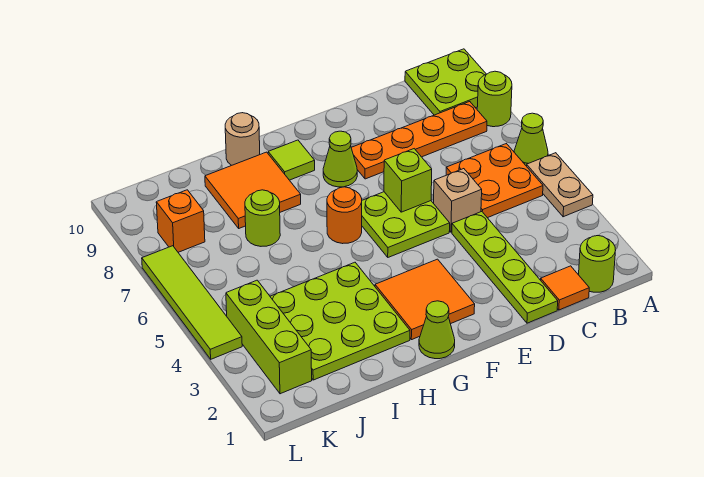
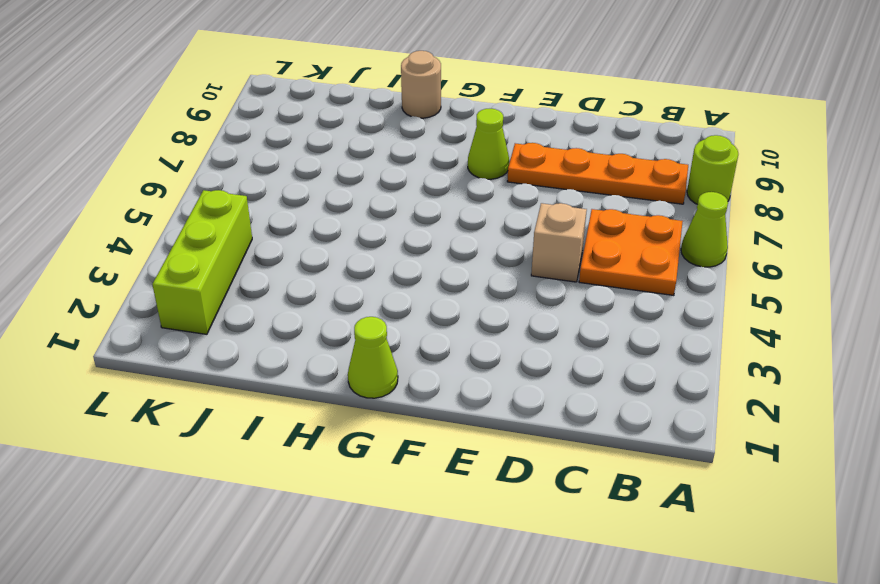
none -> tan plate A4:A5 level 1
none -> lime plate A9:B10 level 1
none -> lime round brick B1 level 1

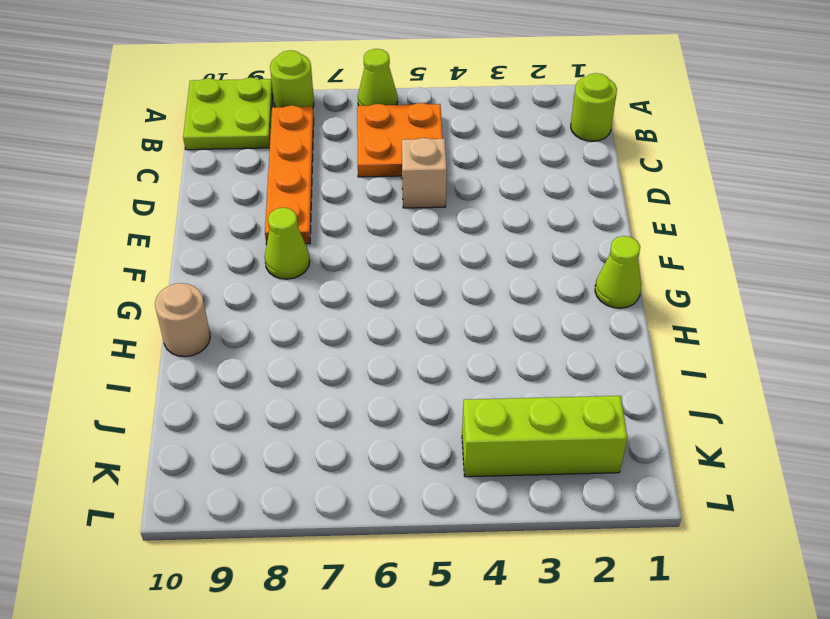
none -> tan plate A4:A5 level 1
none -> orange tile C1 level 1
none -> lime plate D1:D4 level 1

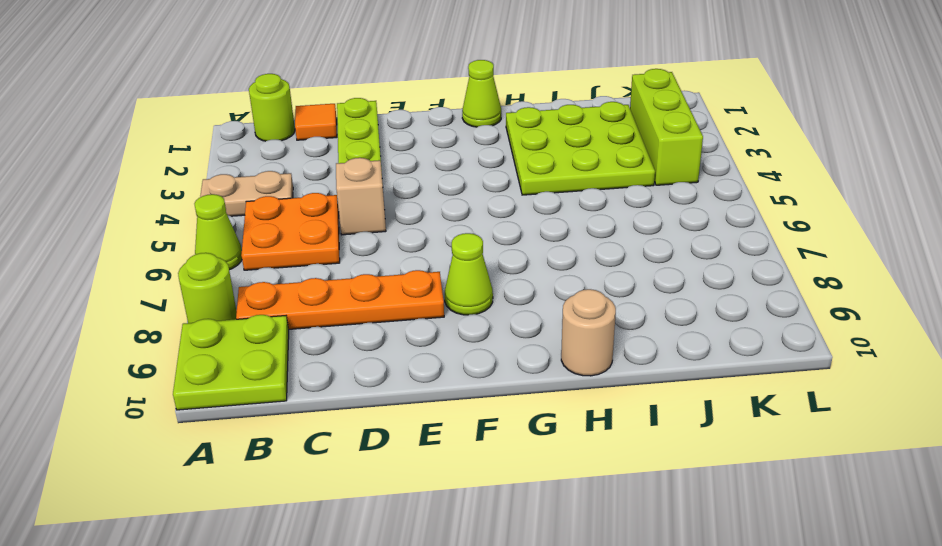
tan plate A4:B4 level 1 -> tan plate A4:A5 level 1
none -> lime plate E5:F6 level 1
none -> orange tile F2:G3 level 1
none -> orange round brick G6 level 1

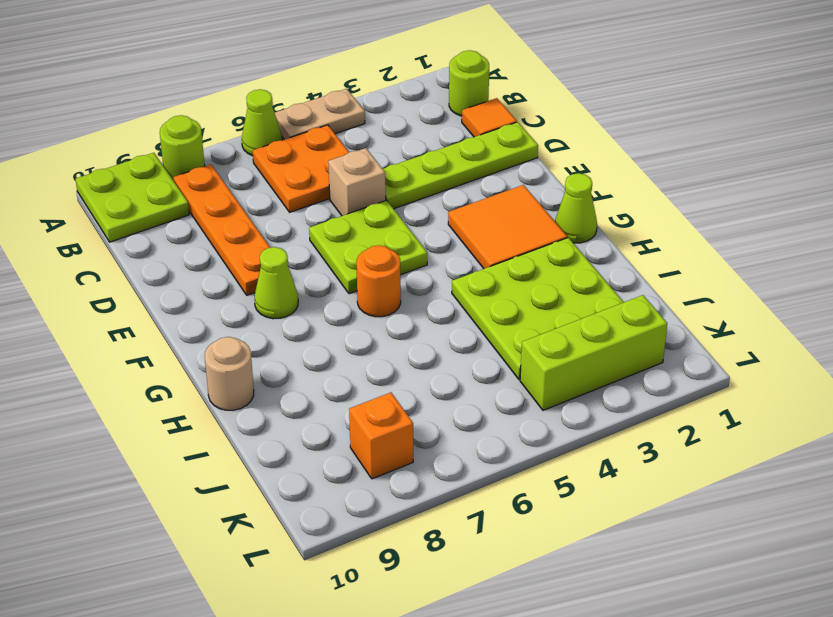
none -> lime tile G9 level 1
none -> orange tile H8:I9 level 1
none -> lime round brick I7 level 1

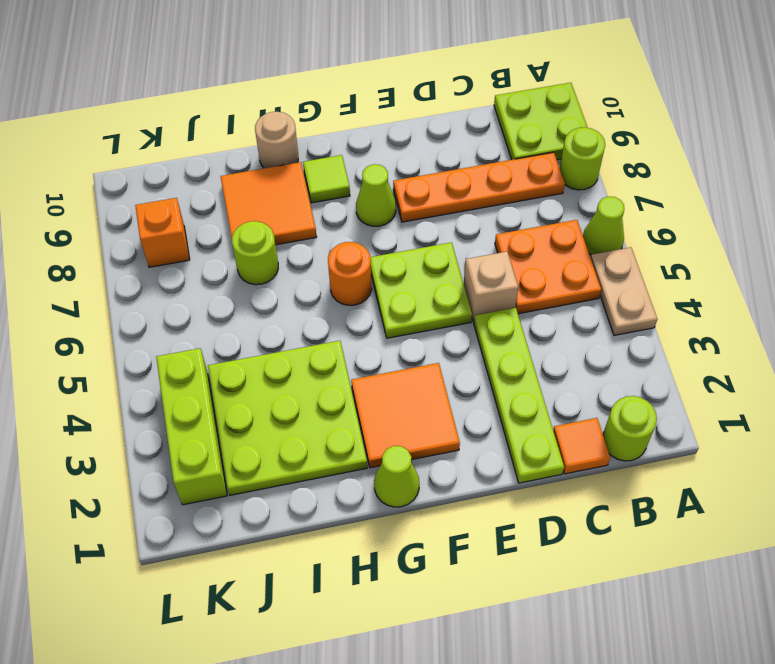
none -> lime tile L4:L7 level 1
none -> lime brick E6 level 2

